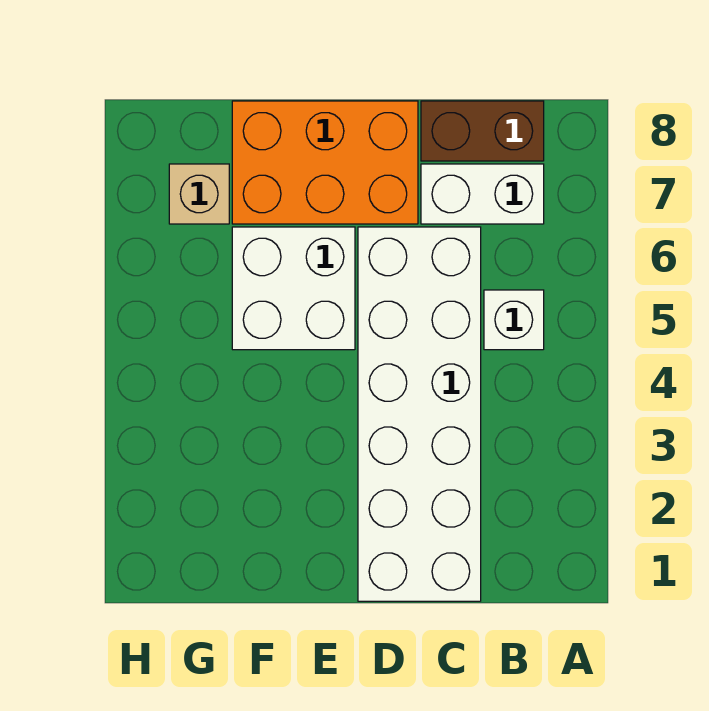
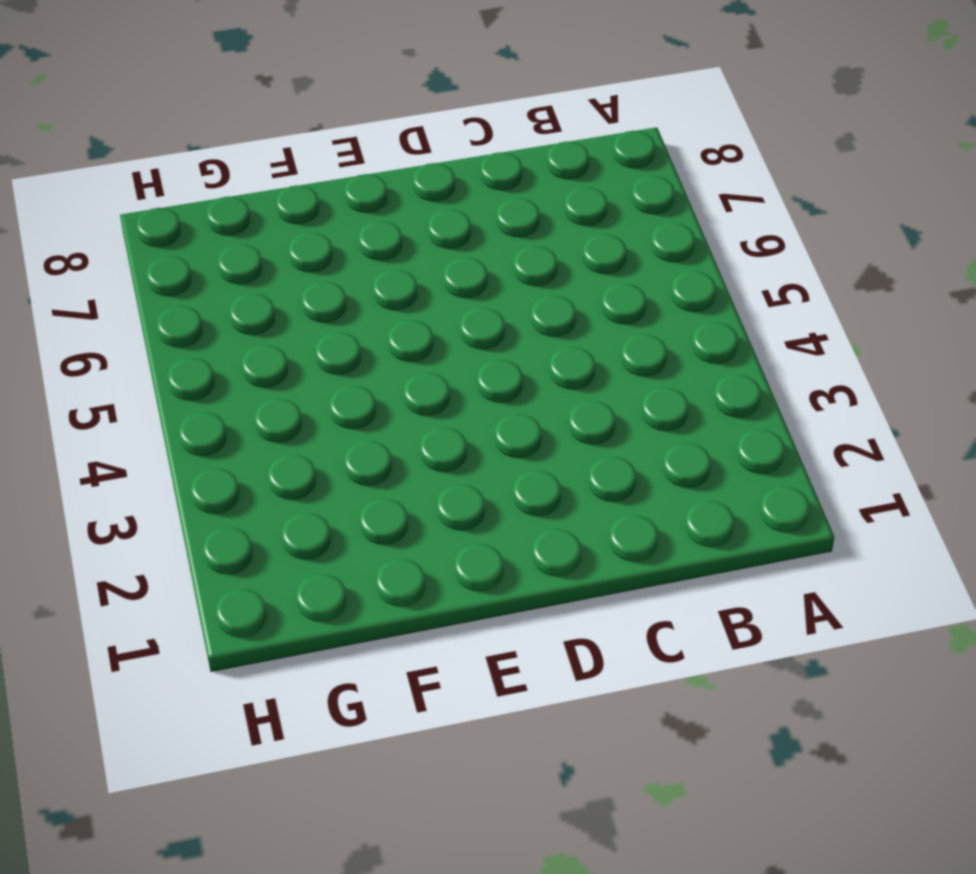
none -> white brick B5 level 1
none -> white brick B7:C7 level 1

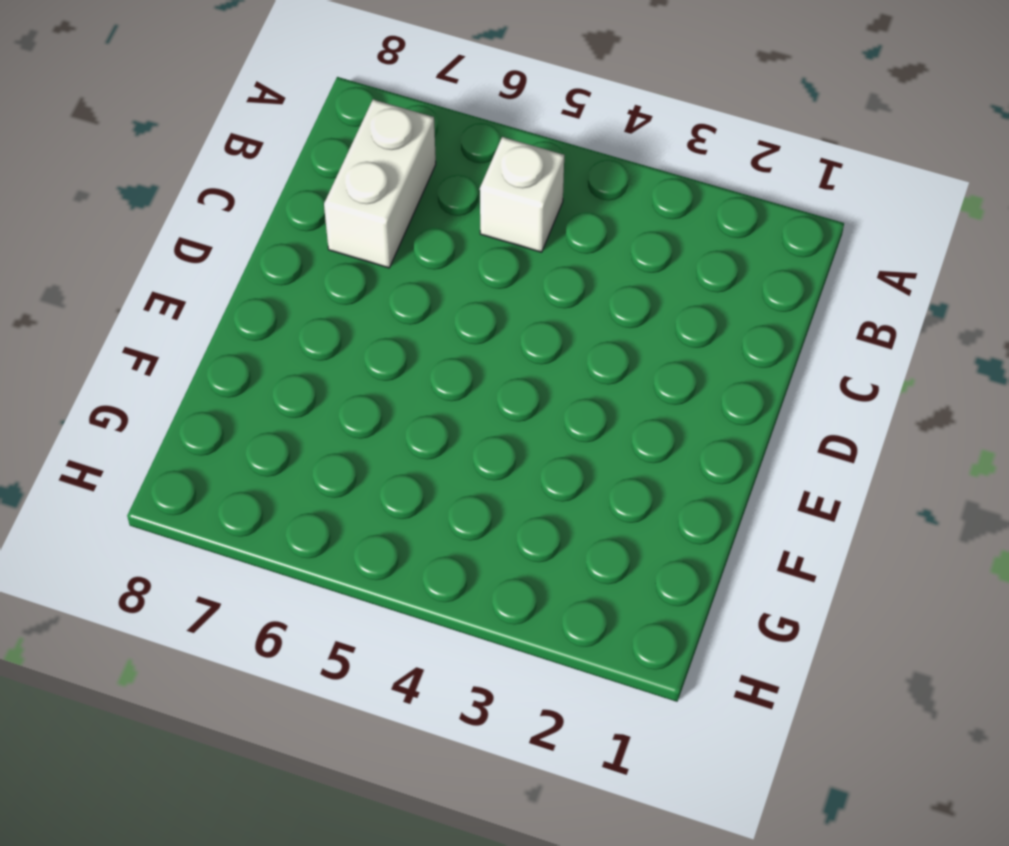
none -> brown brick B8:C8 level 1
none -> white brick C1:D6 level 1

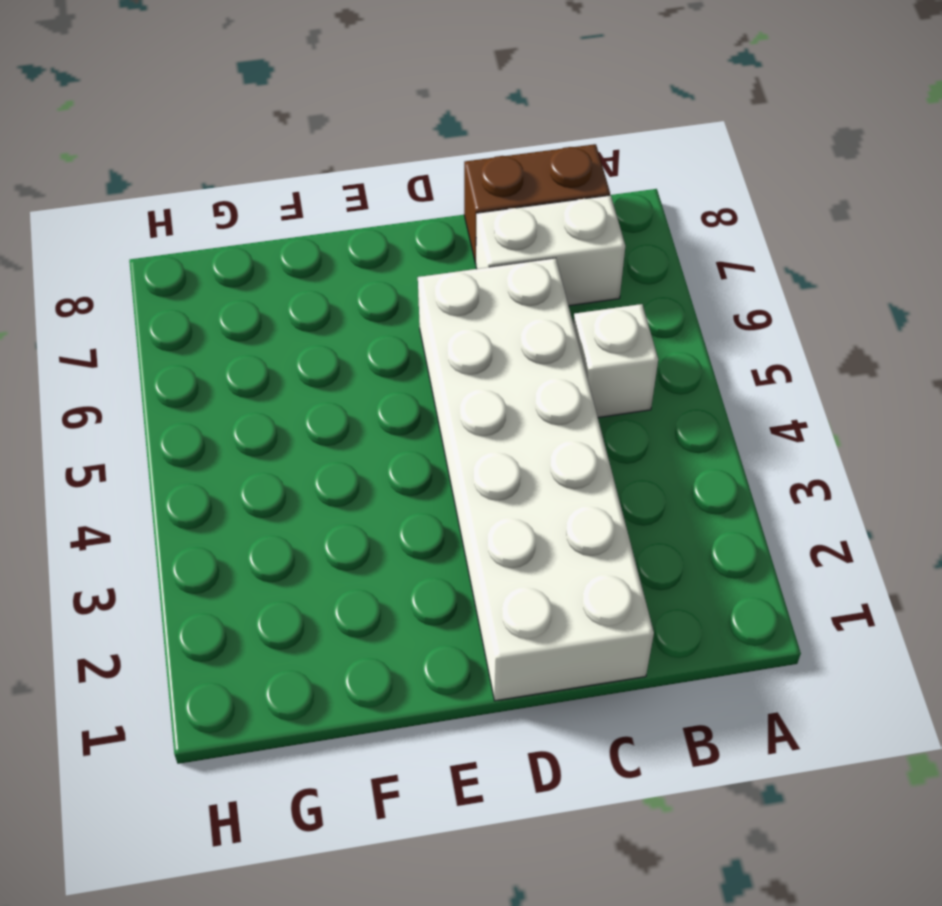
none -> orange brick D7:F8 level 1
none -> white brick E5:F6 level 1

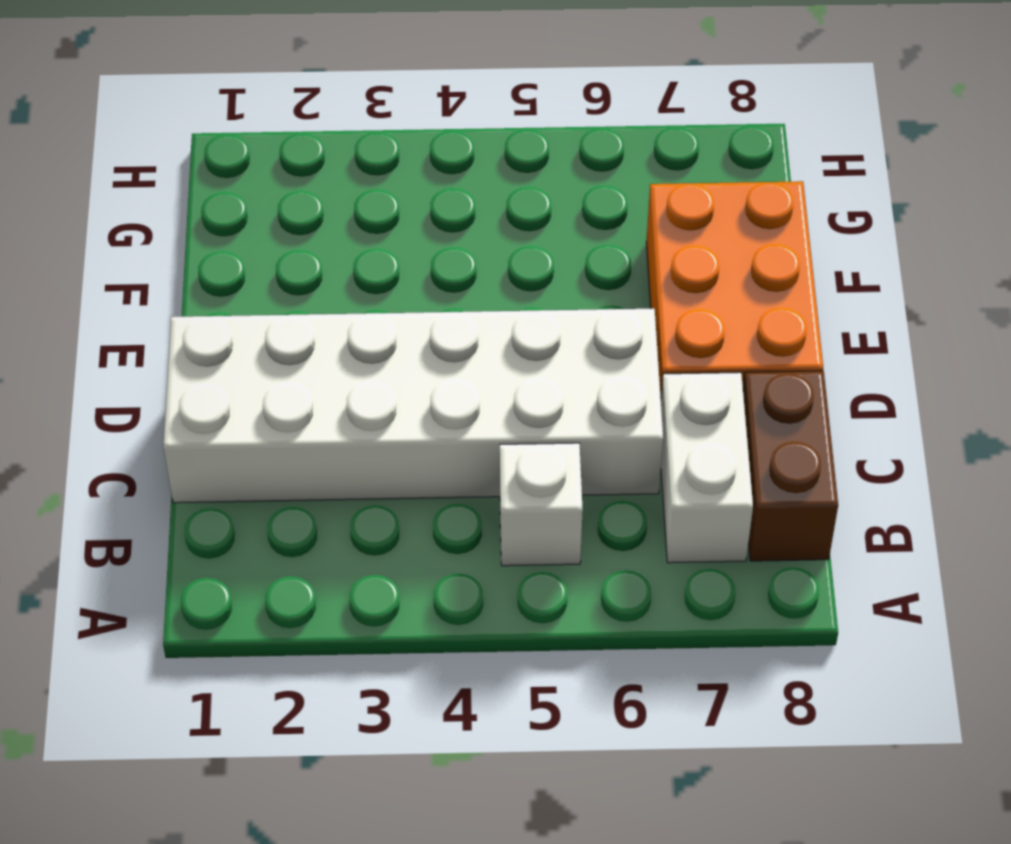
none -> white brick E5:F6 level 1
none -> tan brick G7 level 1

